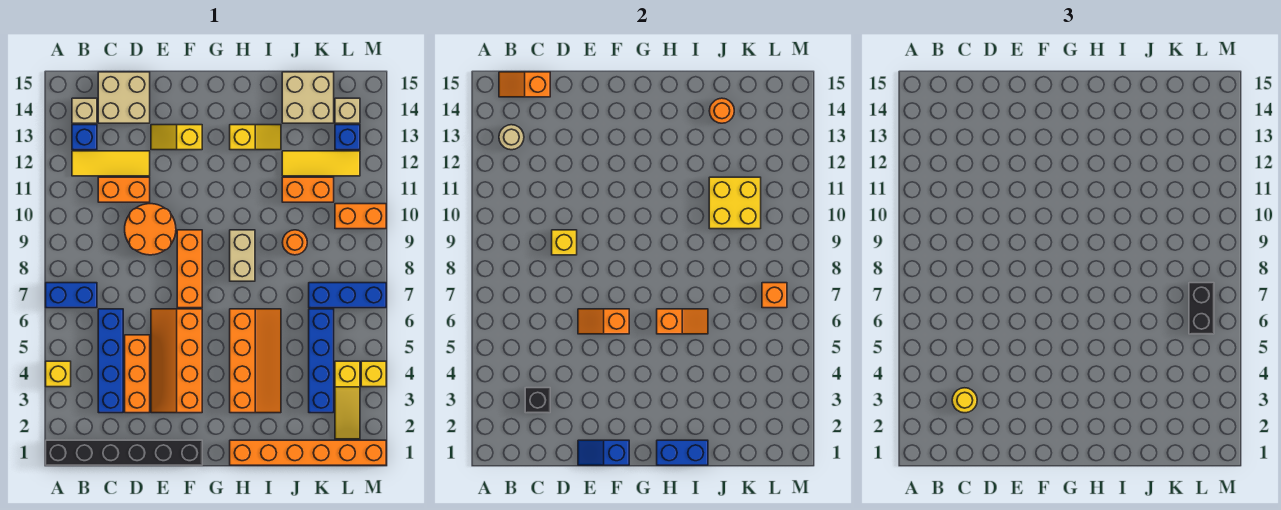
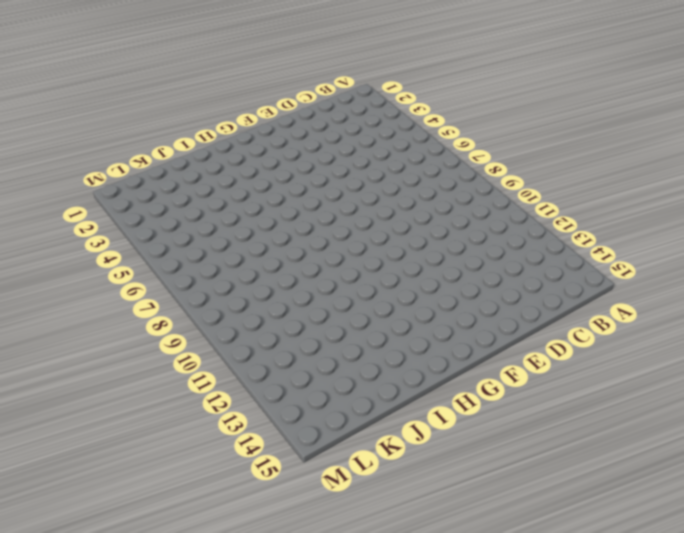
none -> black brick A1:F1 level 1
none -> yellow brick A4 level 1
none -> blue brick A7:B7 level 1
none -> yellow tile B12:D12 level 1

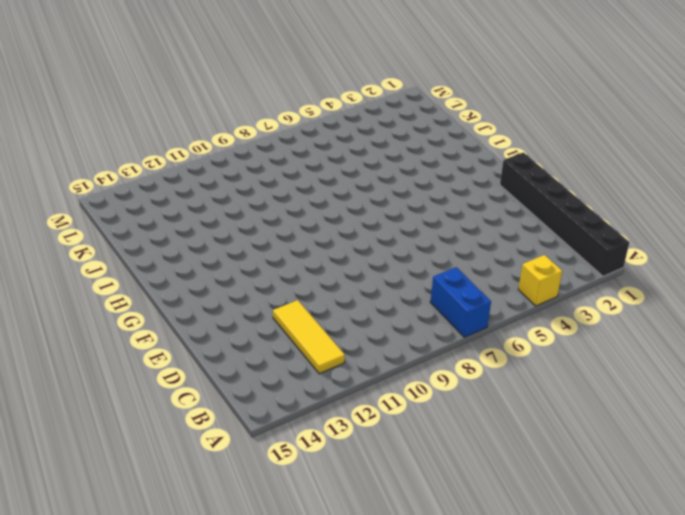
none -> blue brick B13 level 1
none -> tan brick B14 level 1
none -> blue brick C3:C6 level 1
none -> orange brick C11:D11 level 1

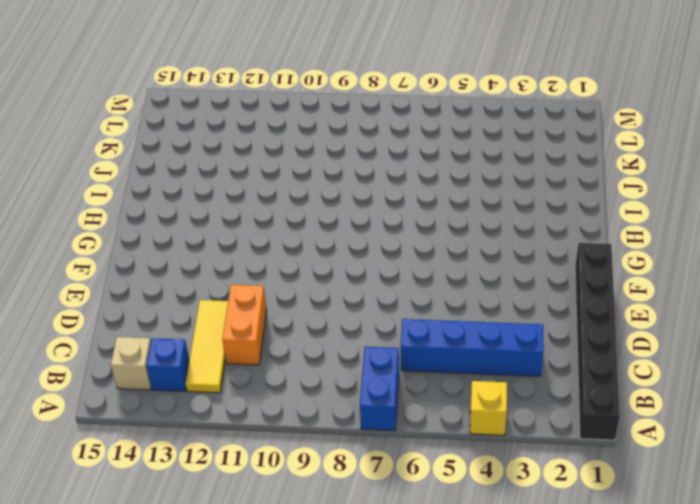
none -> tan brick C14:D15 level 1
none -> orange brick D3:D5 level 1
none -> orange round brick D9:E10 level 1
none -> orange slope E3:F6 level 1 top F

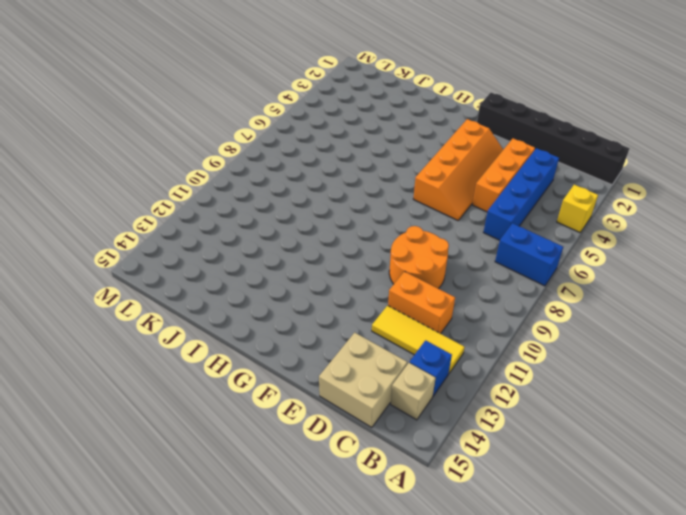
none -> yellow slope E13:F13 level 1 top F
none -> orange brick F7:F9 level 1
none -> orange brick H1:M1 level 1
none -> orange slope H3:I6 level 1 top H

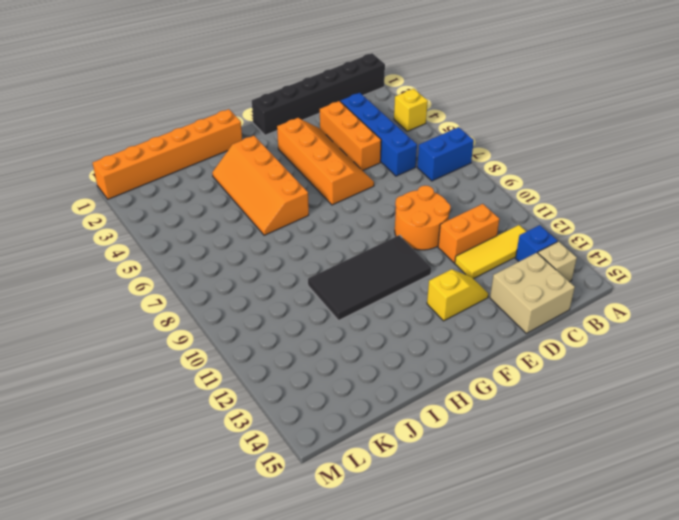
black tile F10:I11 level 1 -> none
none -> orange brick F7:F9 level 1
none -> tan brick H8:H9 level 1
none -> yellow slope H13:I13 level 1 top H
none -> orange round brick J9 level 1

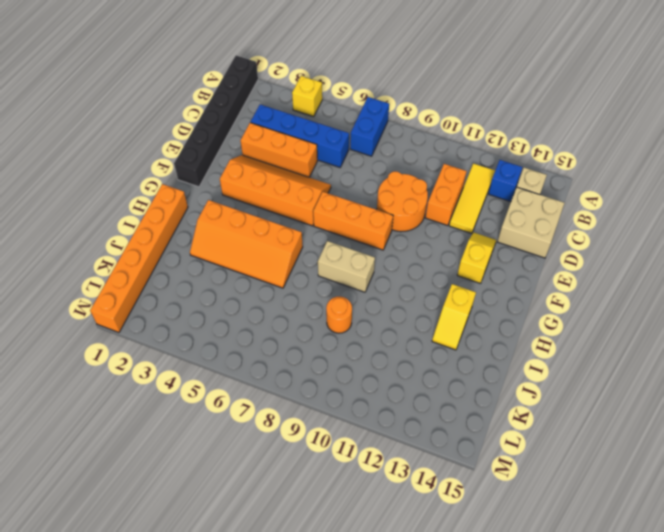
none -> orange brick J11:K11 level 1
none -> yellow tile J12:L12 level 1
none -> tan brick J14:K15 level 1
none -> blue brick K3:K6 level 1

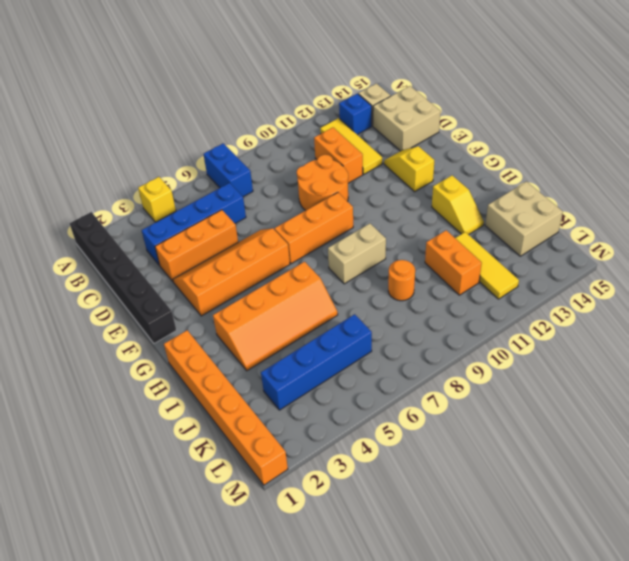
none -> blue brick K7:M7 level 1
none -> yellow slope L2:L4 level 1 top 4
none -> orange brick L10:M10 level 1
none -> blue brick L13 level 1

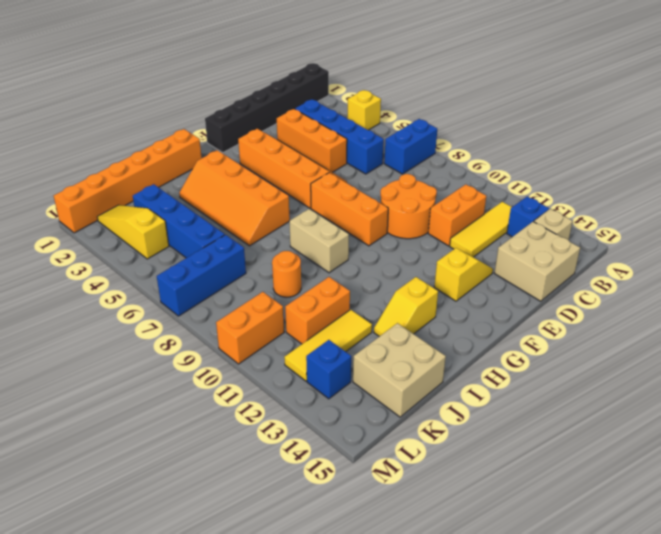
none -> tan brick L14 level 1
none -> yellow brick M4 level 1
none -> tan round brick B13 level 2
none -> orange slope B15:C15 level 2 top C

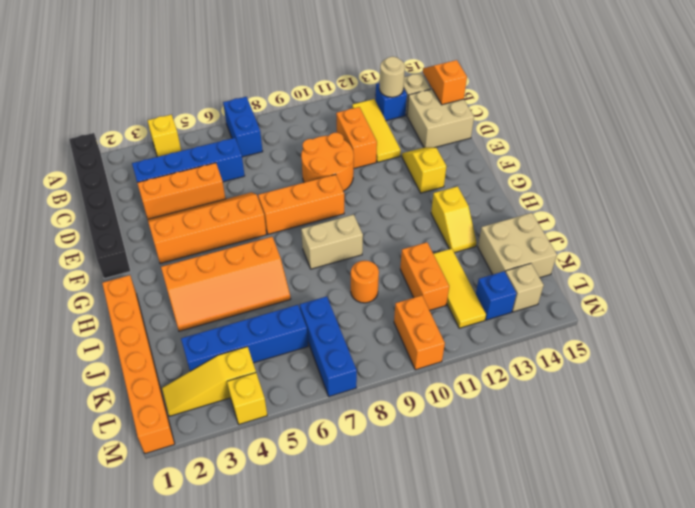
none -> black brick C3 level 2
none -> yellow brick D9 level 2
none -> blue slope E1:F1 level 2 top F
none -> orange slope E6:F6 level 2 top F

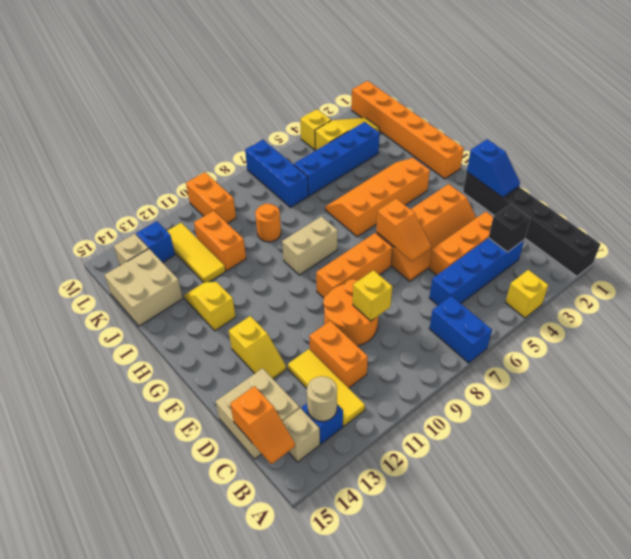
none -> blue brick H1:I1 level 2
none -> orange slope H6:I6 level 2 top H
none -> yellow brick J10:K11 level 2
none -> orange round brick J14 level 2

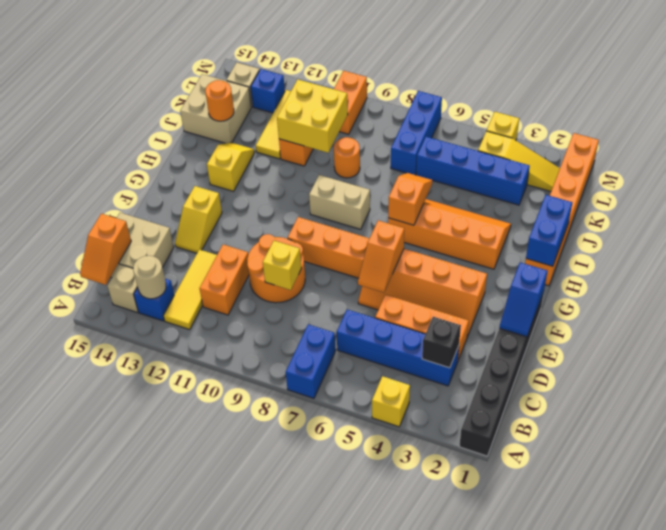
none -> orange brick L7 level 2
none -> yellow round brick C3 level 3
none -> black brick L6:L7 level 3

